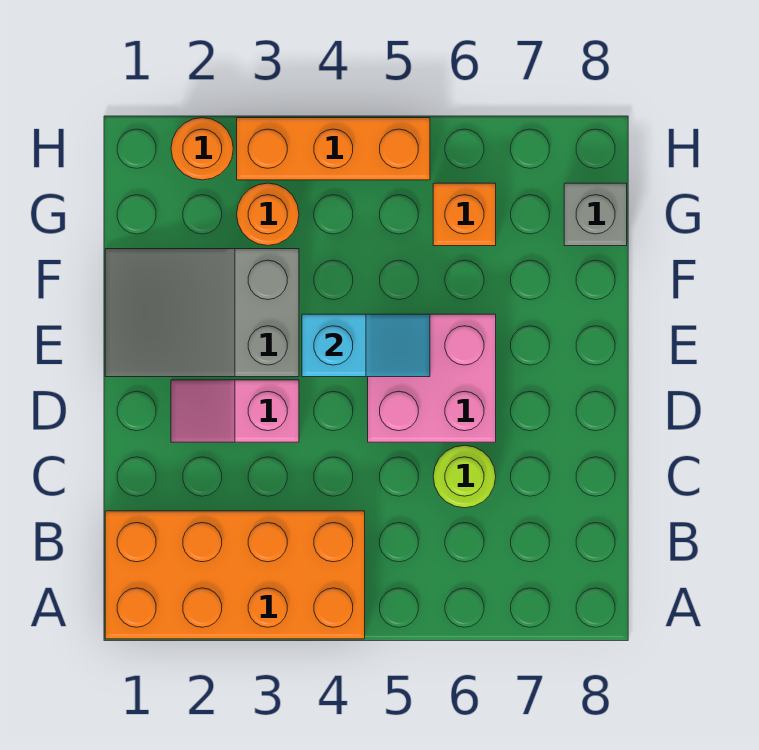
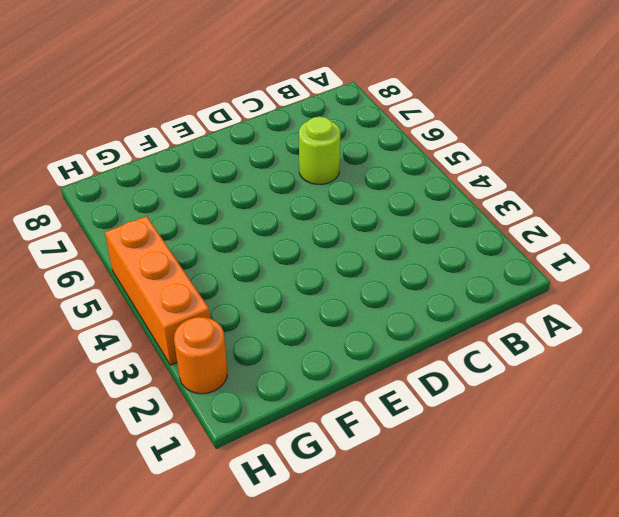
none -> orange brick A1:B4 level 1
none -> pink slope D2:D3 level 1 top 3

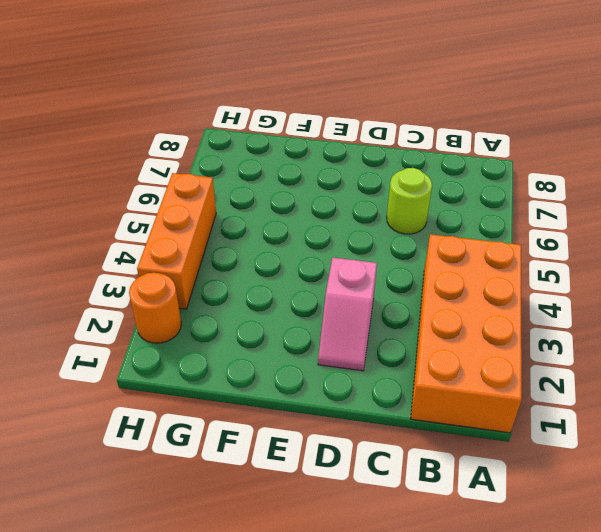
none -> pink brick D5:E6 level 1
none -> grey slope E1:F3 level 1 top 3

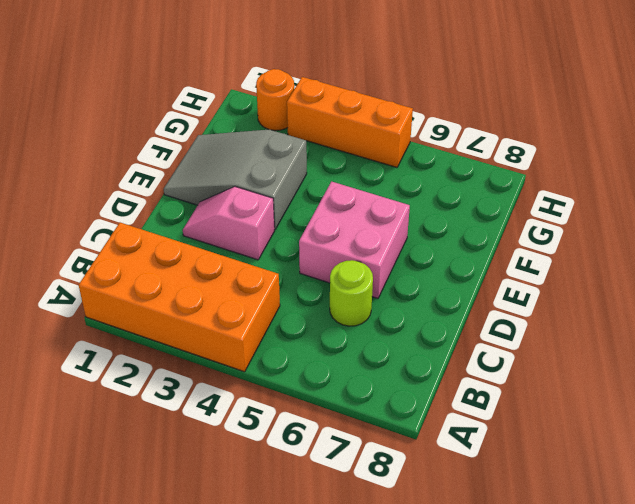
none -> orange round brick G3 level 1
none -> orange brick G6 level 1

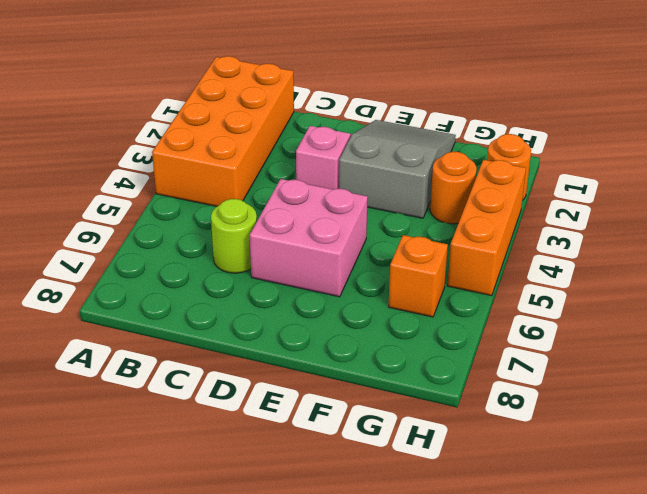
none -> grey brick G8 level 1
none -> cyan slope E4:E5 level 2 top 4

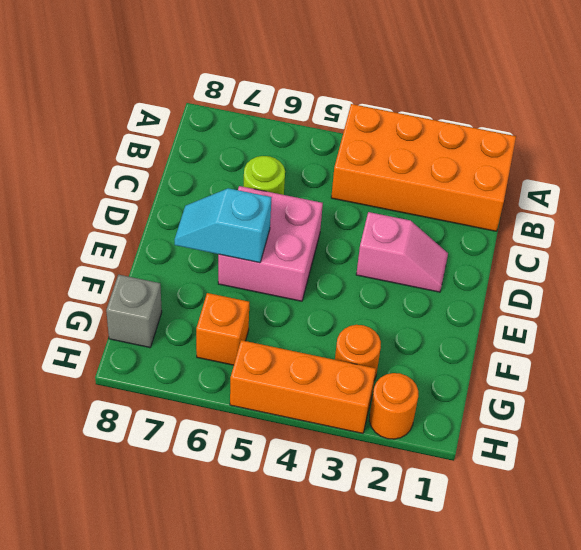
cyan slope E6:E7 level 2 top 6 -> cyan slope E4:E5 level 2 top 4
none -> grey slope E1:F3 level 1 top 3

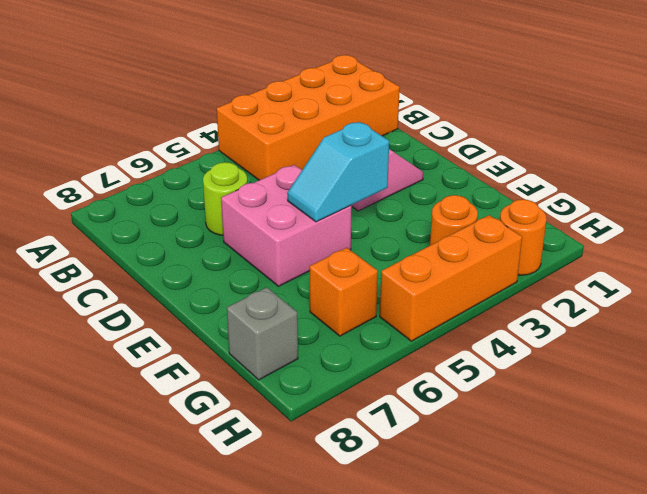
none -> grey slope E1:F3 level 1 top 3

